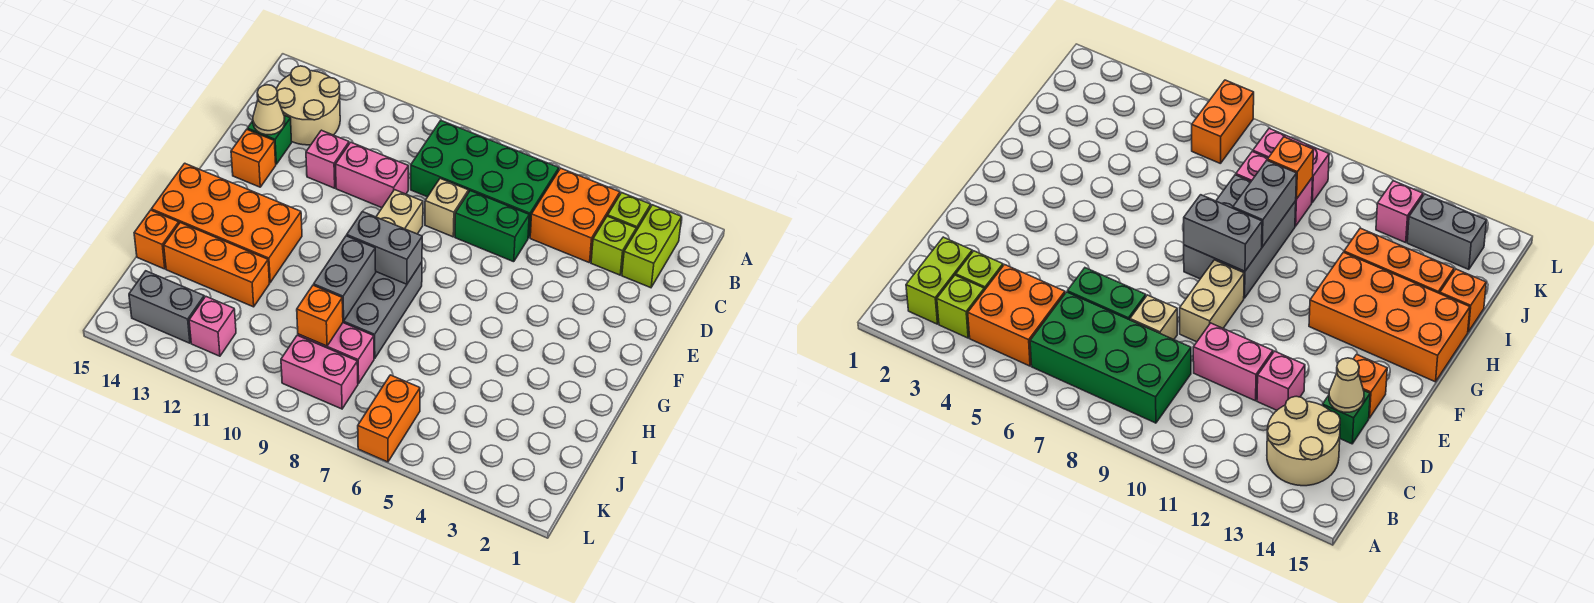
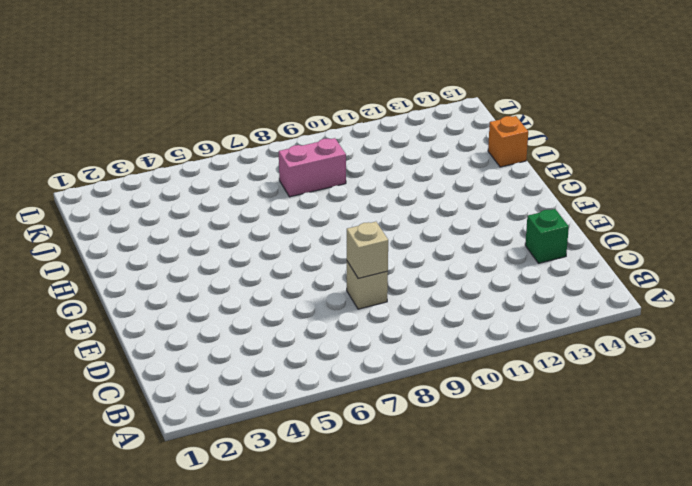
tan brick D8 level 2 -> none
none -> lime brick B2:C2 level 1
none -> lime brick B3 level 1
none -> orange brick B4:C5 level 1

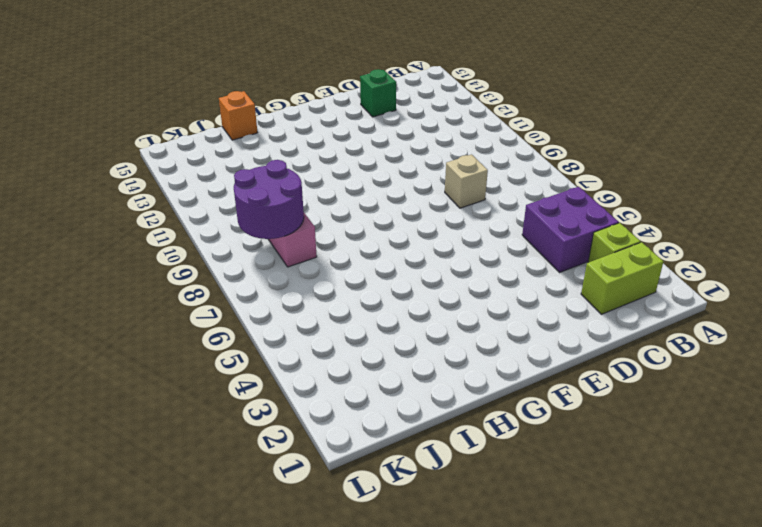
purple brick B4:C5 level 1 -> orange brick B4:C5 level 1
purple round brick J8:K9 level 2 -> orange brick J9 level 2
none -> green brick B6:C9 level 1
none -> tan round brick B13:C14 level 1
none -> lime brick C3 level 1

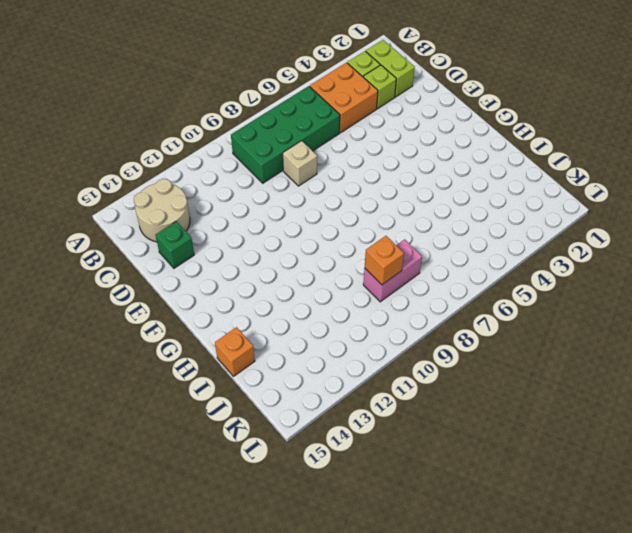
none -> green brick D6:D7 level 1
none -> pink brick D10:D11 level 1
none -> pink brick D12 level 1

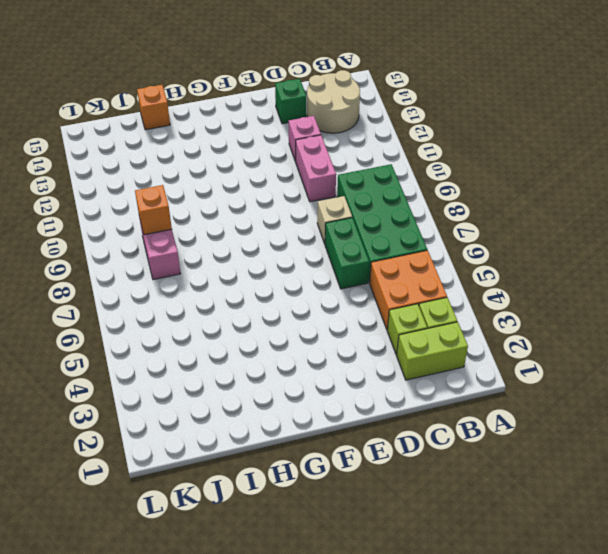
none -> tan brick E9:F9 level 1
none -> orange brick E14 level 1
none -> grey brick G8:I9 level 1

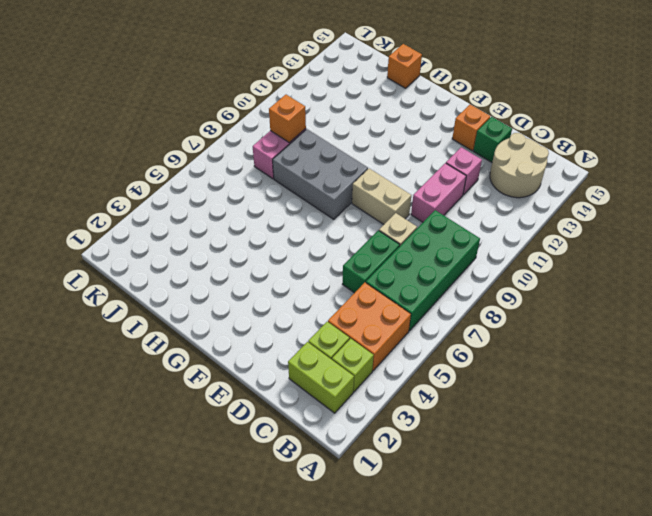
none -> orange brick G12:H15 level 1
none -> orange brick I12:I14 level 1
none -> orange brick K6:L6 level 1

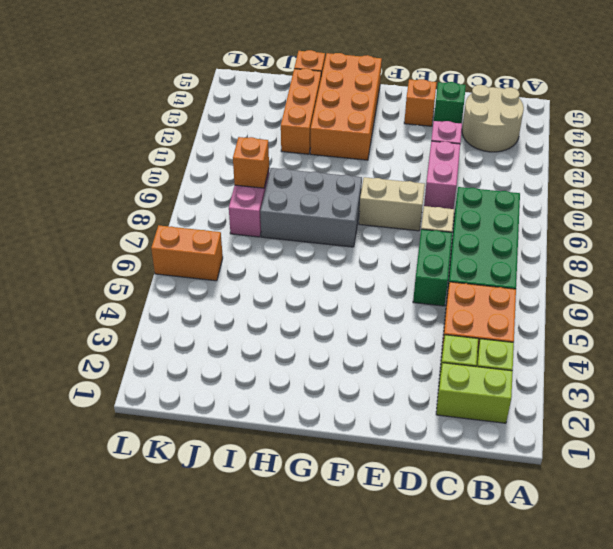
none -> pink brick K8:K9 level 1
none -> pink brick K12 level 1
none -> grey brick K13:K14 level 1

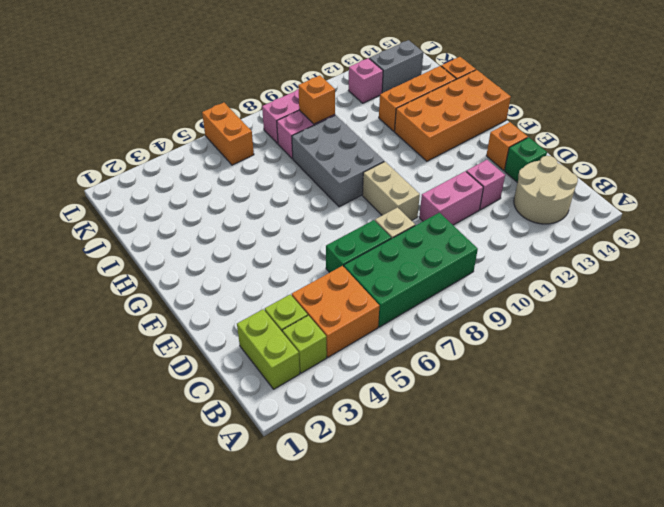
none -> tan cone D14 level 2
none -> grey brick G8:G9 level 2
none -> grey brick H9:I9 level 2

